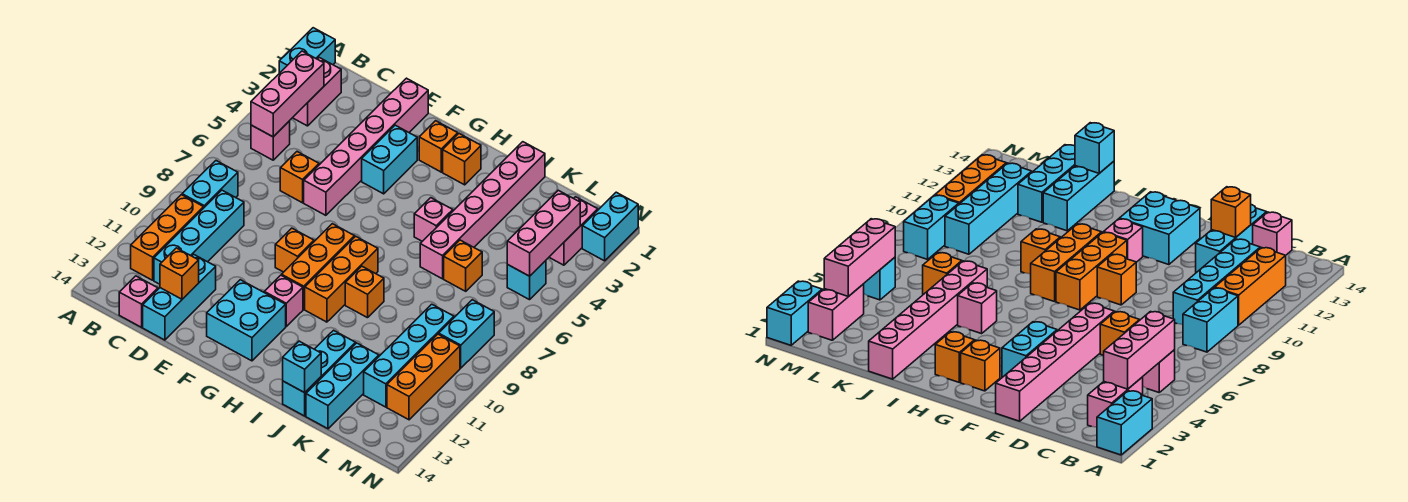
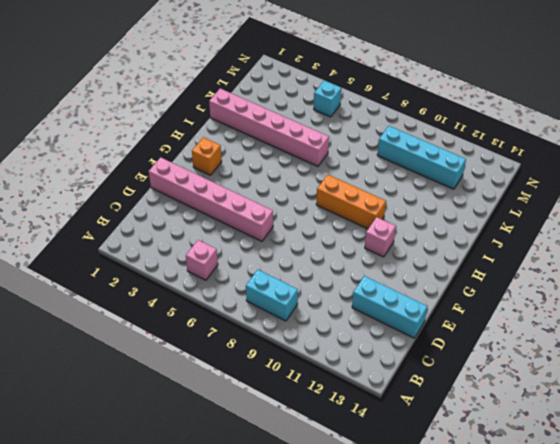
none -> cyan brick A1:A2 level 1
none -> pink brick B2:B3 level 1
none -> orange brick B10:B12 level 1
none -> cyan brick C9:C12 level 1

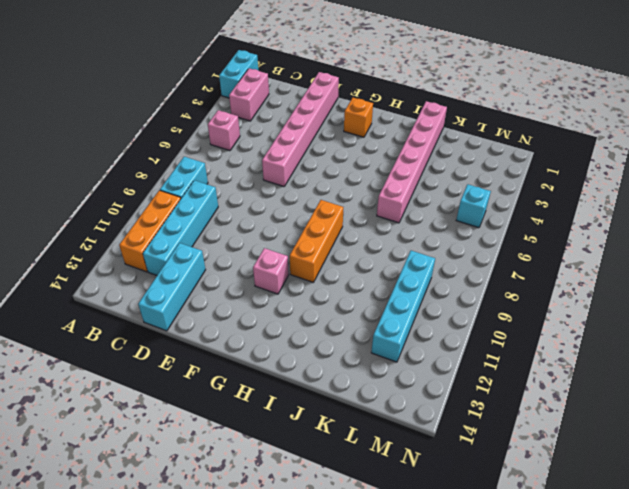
none -> pink brick C14 level 1
none -> orange brick D6 level 1
none -> cyan brick F3:F4 level 1
none -> orange brick F9 level 1

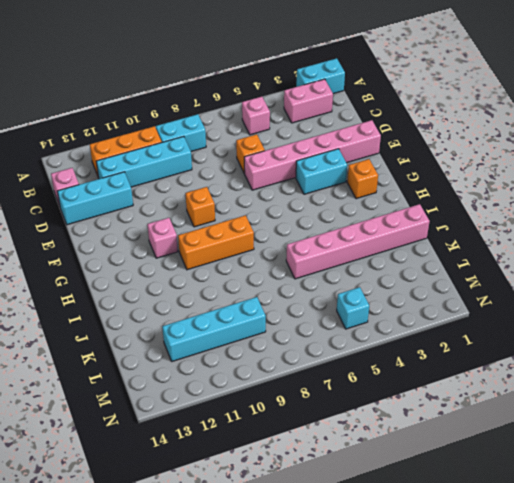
none -> cyan brick F12:G13 level 1
none -> orange brick G8:G10 level 1
none -> orange brick H2 level 1
none -> pink brick I5 level 1

